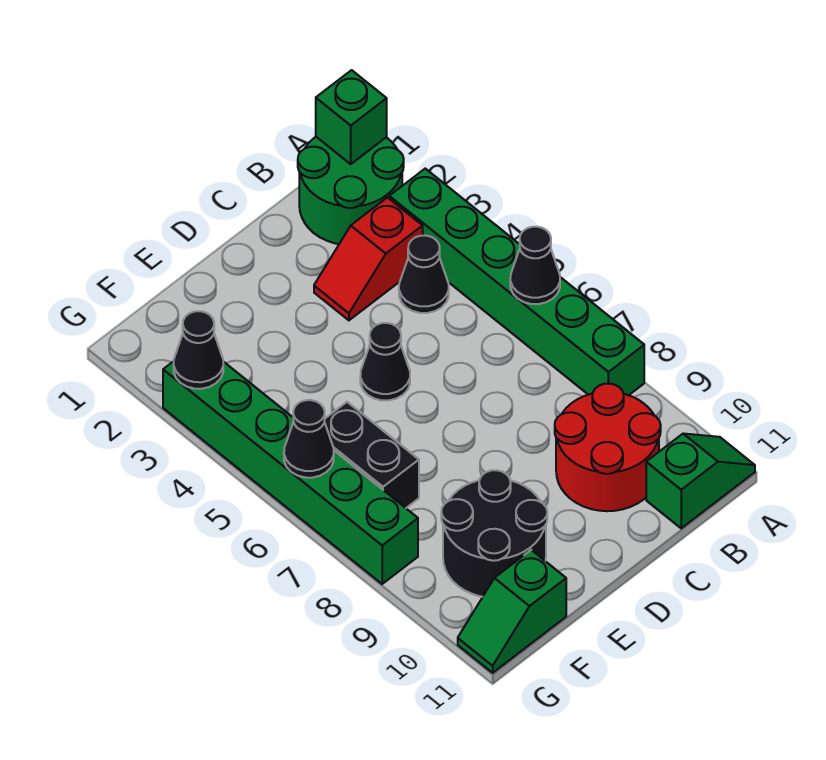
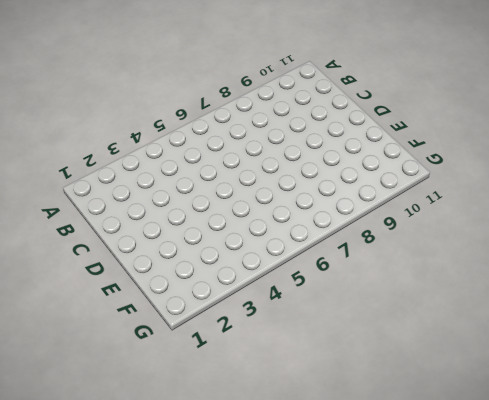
none -> green round brick A1:B2 level 1
none -> green brick A3:A8 level 1
none -> green slope A11:B11 level 1 top B

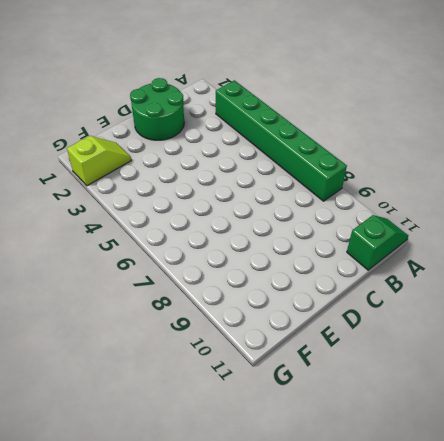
green round brick C1:D2 level 1 -> green round brick A1:B2 level 1
lime slope F2:G2 level 1 top G -> none
none -> red slope B3:C3 level 1 top B
none -> black cone B4 level 1
none -> red round brick B9:C10 level 1

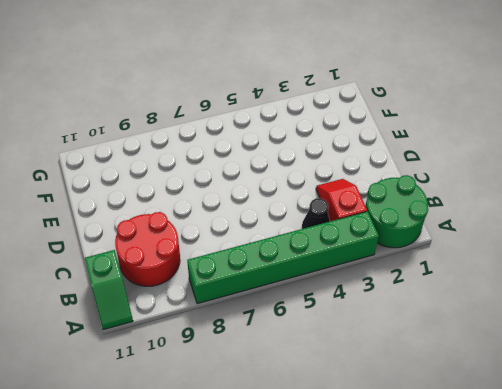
none -> black cone D5 level 1
none -> black round brick E9:F10 level 1
none -> black brick F6:F7 level 1

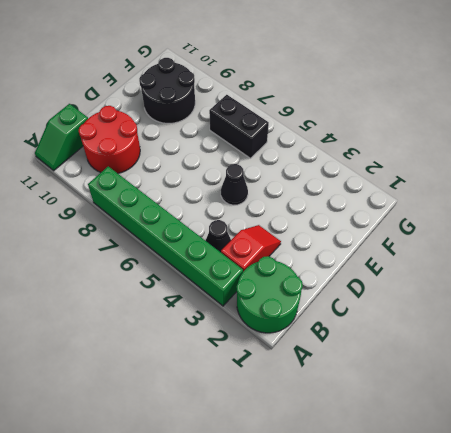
none -> green slope F11:G11 level 1 top F
none -> green brick G3:G8 level 1
none -> green brick A1 level 2

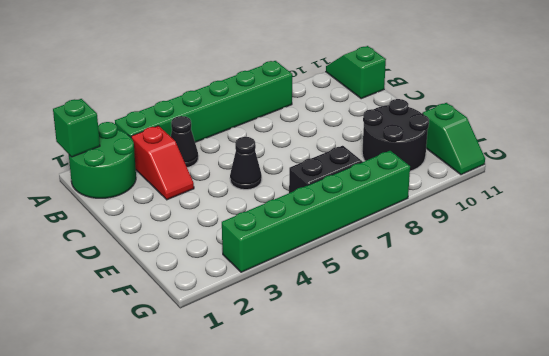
none -> red round brick B9:C10 level 1
none -> black cone A6 level 2
none -> black cone G3 level 2

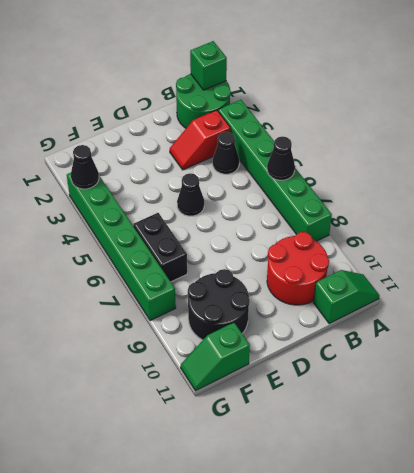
none -> black cone G6 level 2

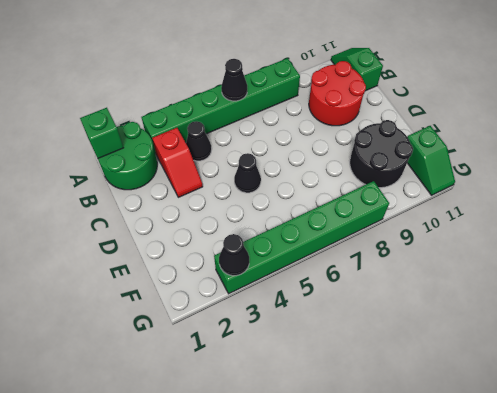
none -> black brick F6:F7 level 1
none -> black cone G6 level 2

